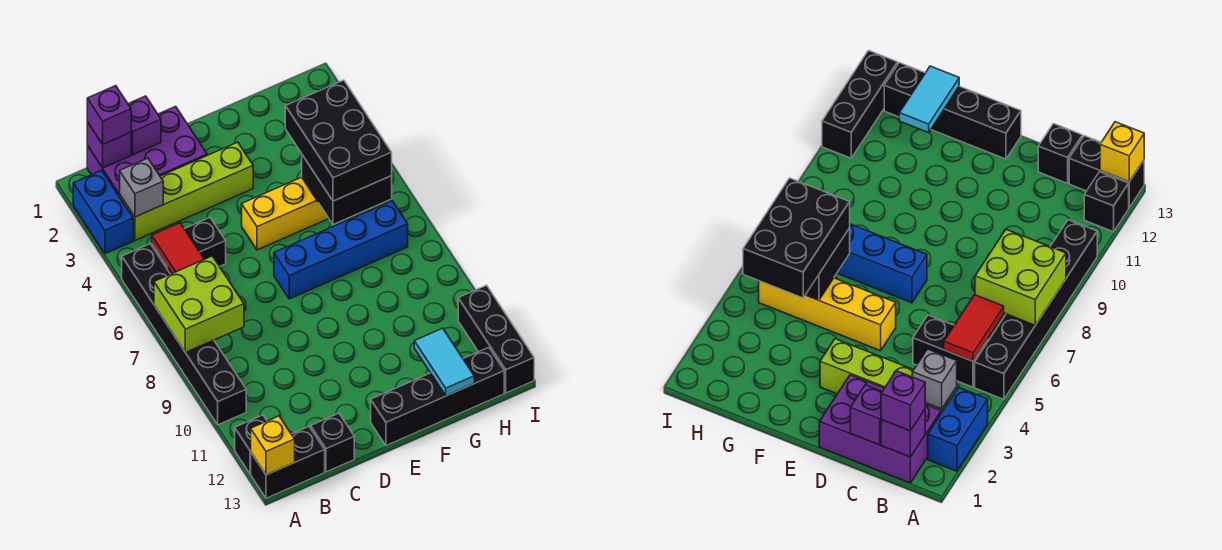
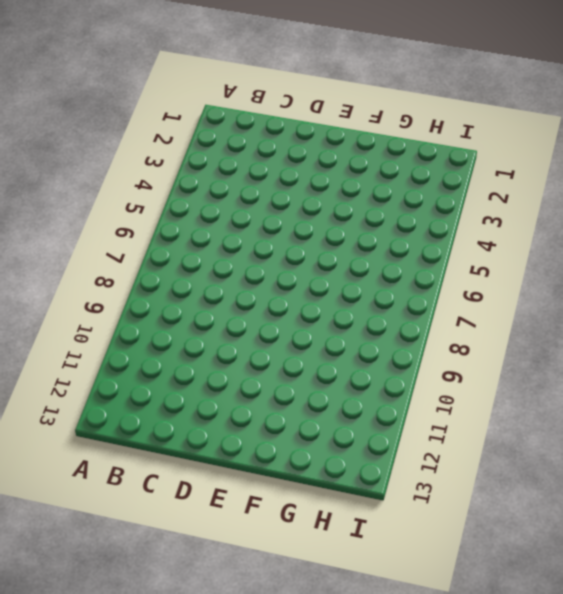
none -> blue brick A2:A3 level 1
none -> black brick A5:A10 level 1
none -> black brick A12 level 1

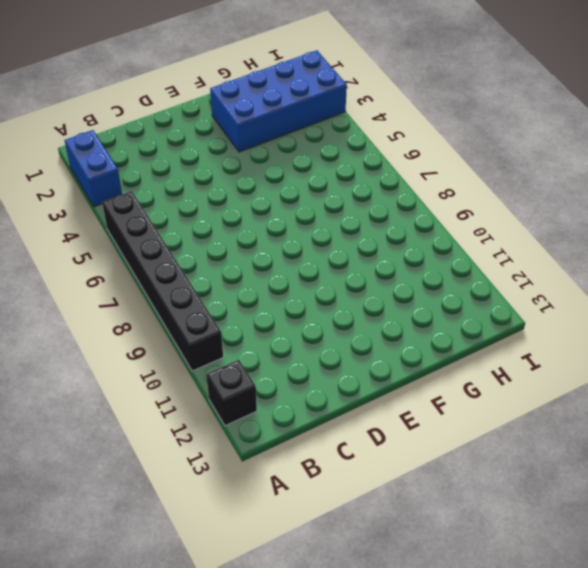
blue brick F2:I3 level 1 -> none
none -> black brick A13:B13 level 1
none -> purple brick B1:D2 level 1
none -> lime brick B3:E3 level 1

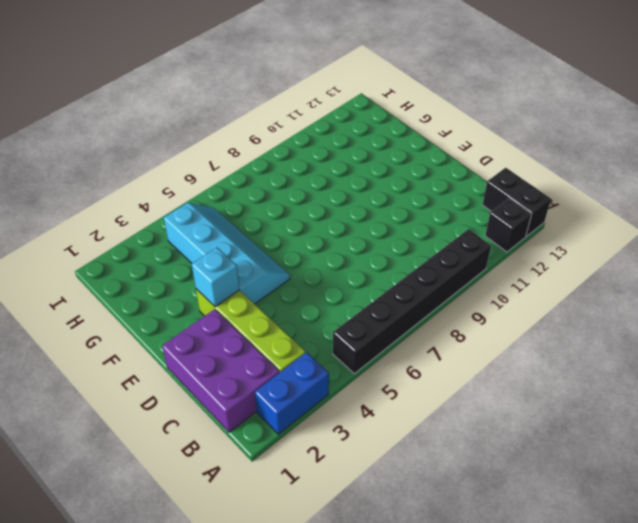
cyan brick E3 level 2 -> none
cyan slope E4:H5 level 1 top 4 -> yellow brick E5:H5 level 1
none -> black brick B5:C5 level 1
none -> black brick C13 level 1
none -> blue brick E7:H7 level 1

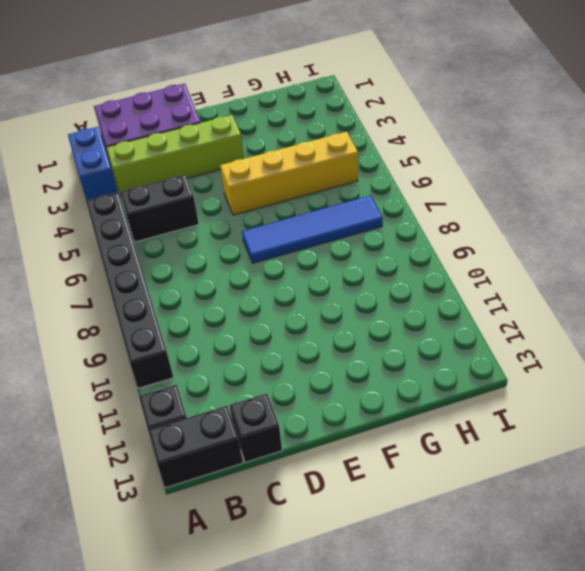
blue tile E7:H7 level 1 -> blue brick E7:H7 level 1
none -> black brick E13:H13 level 1
none -> black brick I11:I13 level 1
none -> lime brick A7:B8 level 2

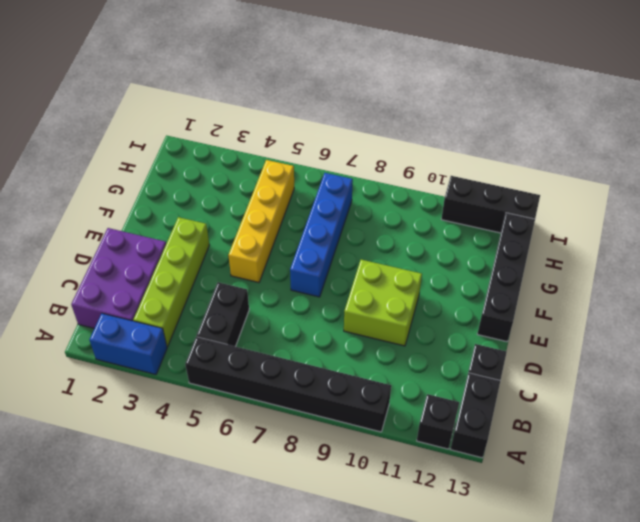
lime brick D9:E10 level 1 -> lime brick A7:B8 level 2
none -> yellow brick A13 level 2
none -> purple brick B1 level 2
none -> grey brick B3 level 2

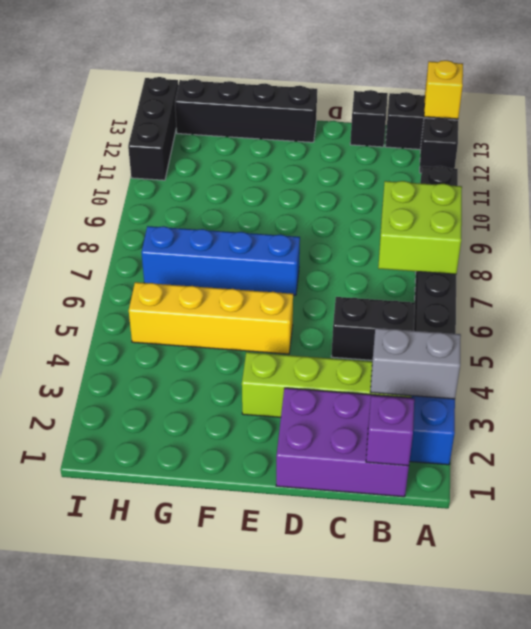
grey brick A3:B3 level 2 -> grey brick B3 level 2
none -> red tile B5:B6 level 2
none -> purple brick C1 level 2
none -> black brick G5:H6 level 2

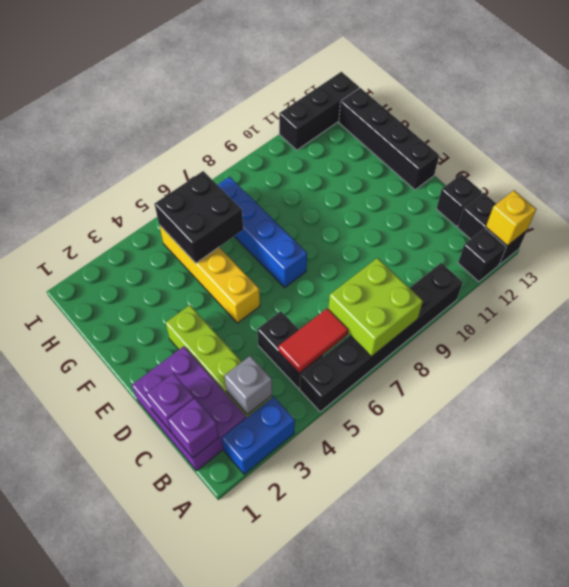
none -> cyan tile G12:G13 level 2
none -> purple brick B1 level 3
none -> black brick G4:H6 level 3

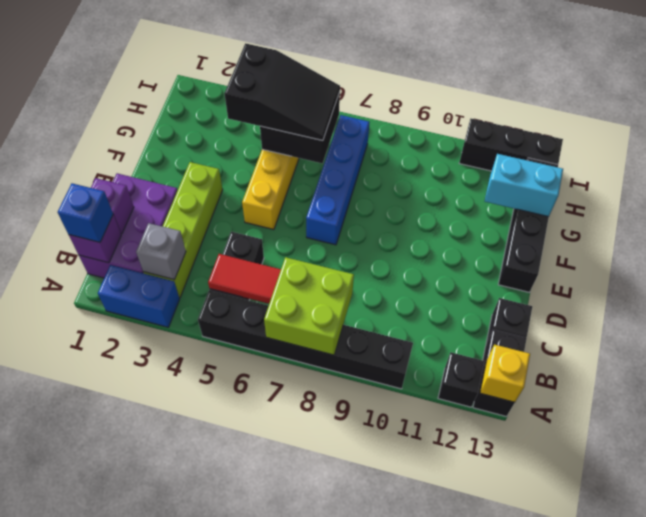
blue brick B1 level 3 -> purple brick B1 level 3
black slope G4:H6 level 3 top 4 -> black brick G4:H6 level 3
cyan brick G12:G13 level 2 -> cyan tile G12:G13 level 2

